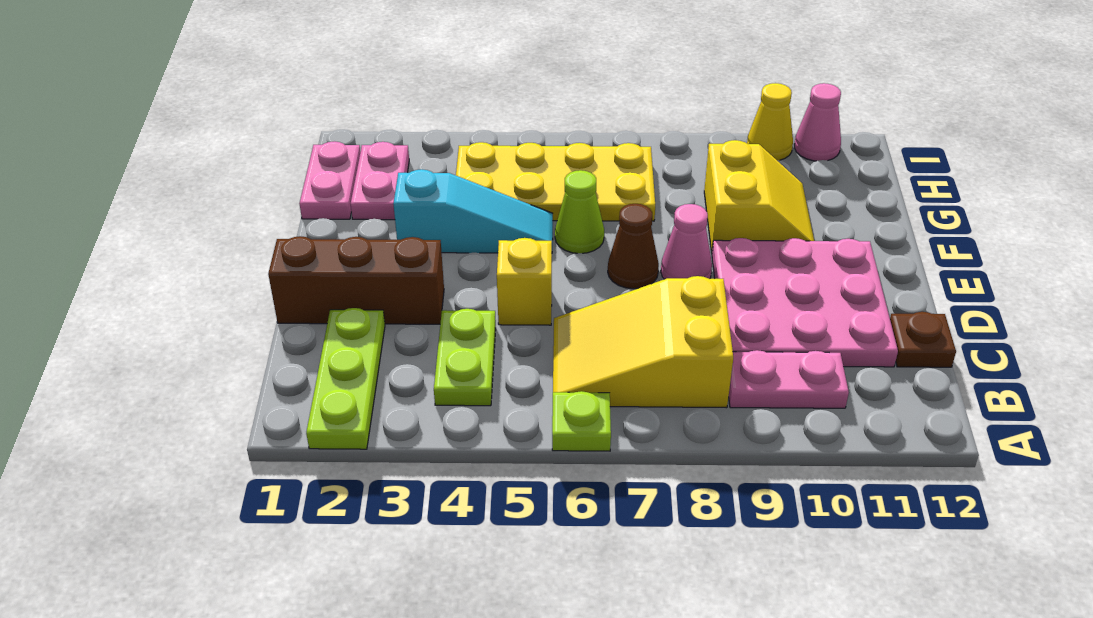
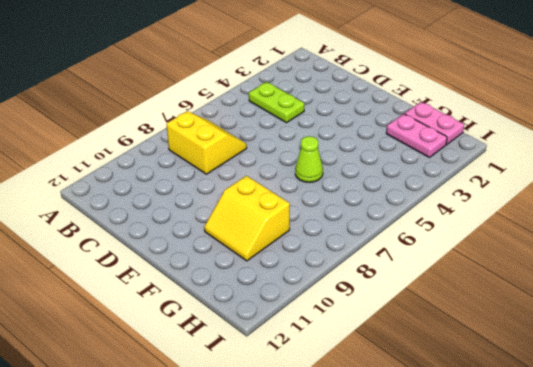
yellow slope B7:C8 level 1 top 8 -> yellow slope B6:C8 level 1 top 8
none -> lime plate A2:C2 level 1
none -> lime plate A6 level 1
none -> pink plate B9:B10 level 1

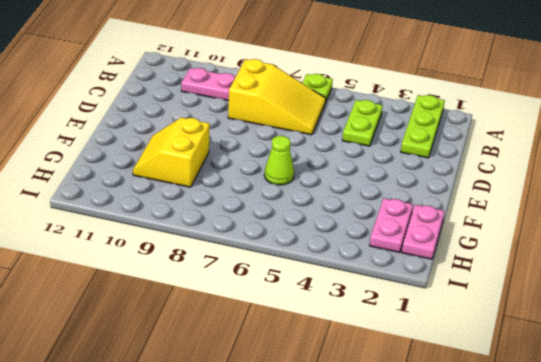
none -> pink plate C9:E11 level 1
none -> brown plate C12 level 1
none -> brown brick D1:D3 level 1

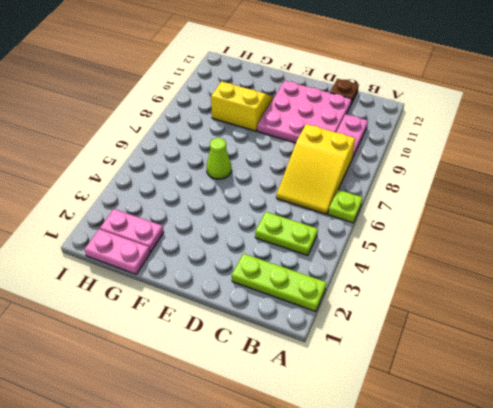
none -> brown brick D1:D3 level 1
none -> yellow brick D5 level 1
none -> brown cone E7 level 1

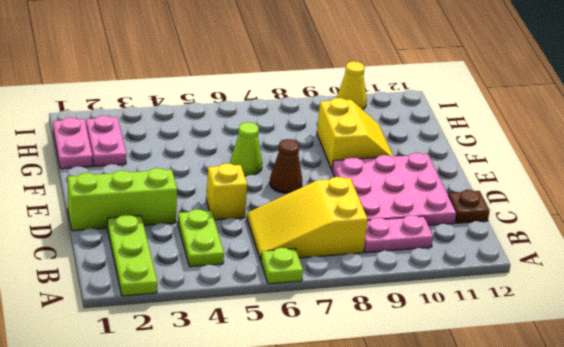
lime brick D1:D3 level 1 -> brown brick D1:D3 level 1
none -> pink cone E8 level 1
none -> cyan slope F3:F5 level 1 top 3
none -> yellow plate G4:H7 level 1

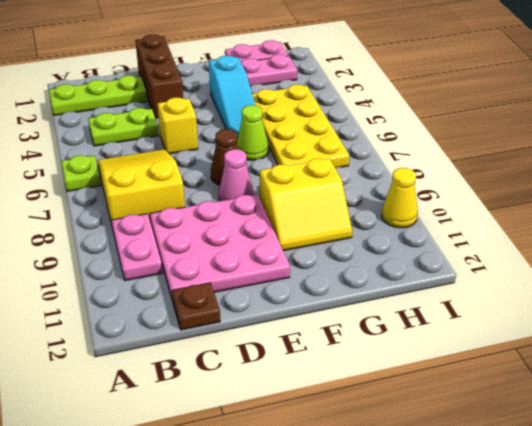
none -> pink cone I11 level 1

